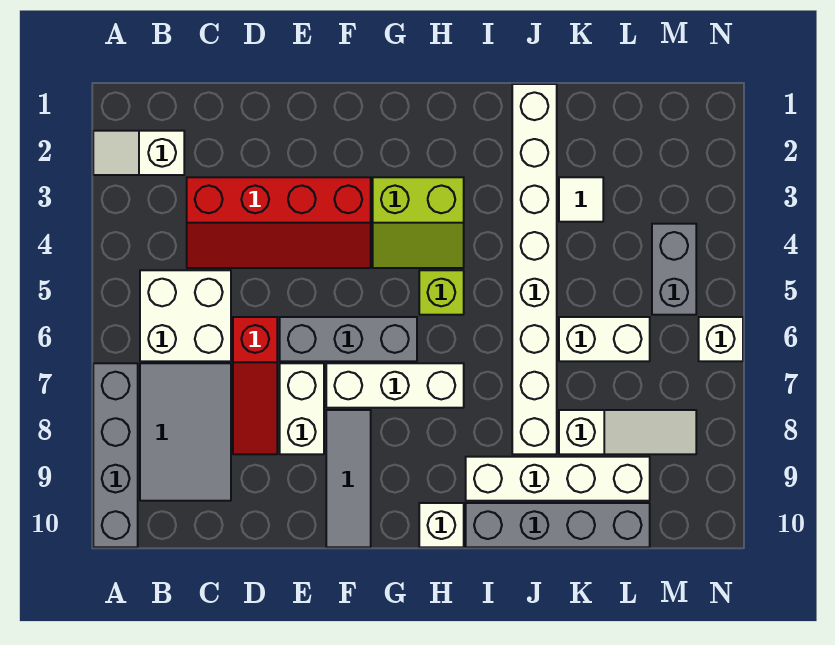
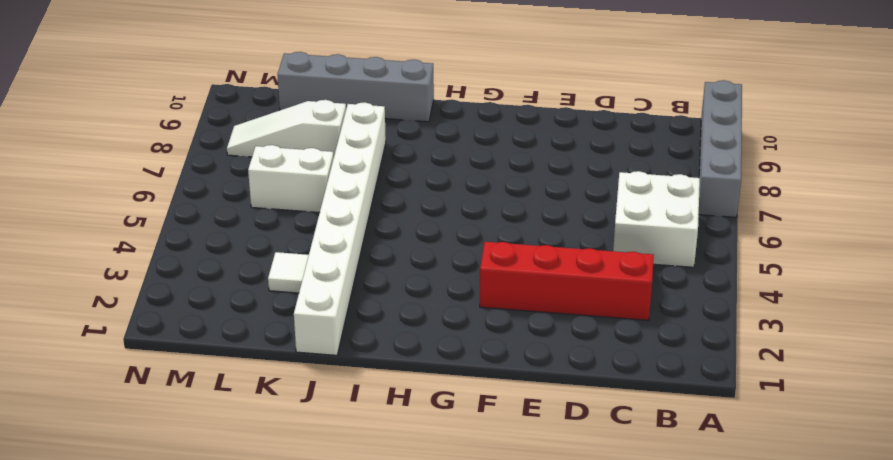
none -> white slope A2:B2 level 1 top B
none -> grey tile B7:C9 level 1
none -> red slope D6:D8 level 1 top 6

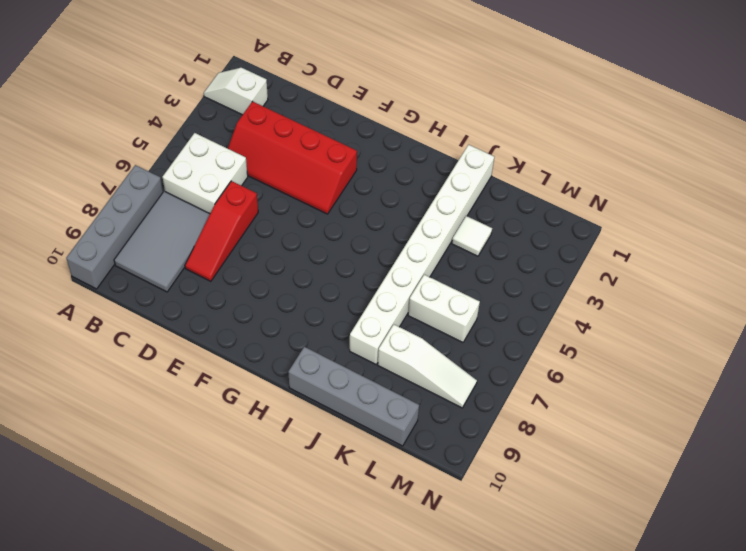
none -> grey brick E6:G6 level 1
none -> white brick E7:E8 level 1
none -> white brick F7:H7 level 1

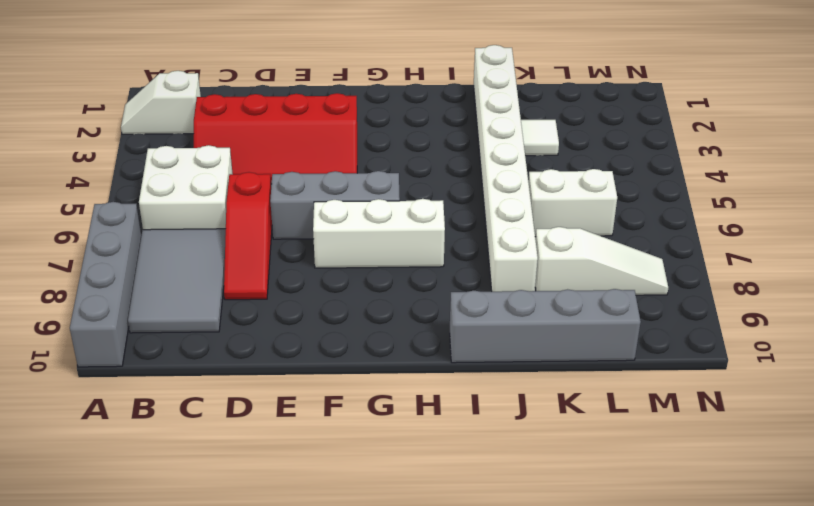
none -> white brick E7:E8 level 1
none -> grey tile F8:F10 level 1
none -> lime slope G3:H4 level 1 top 3

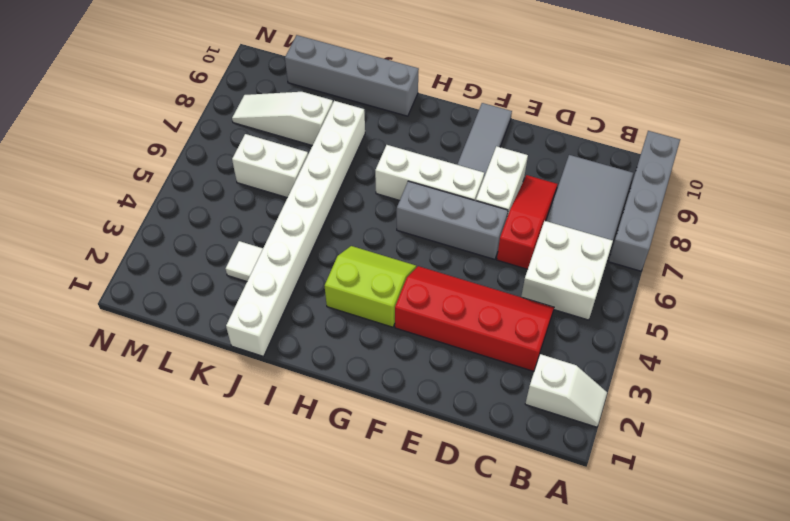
none -> lime brick H5 level 1
none -> white brick H10 level 1
none -> white brick I9:L9 level 1

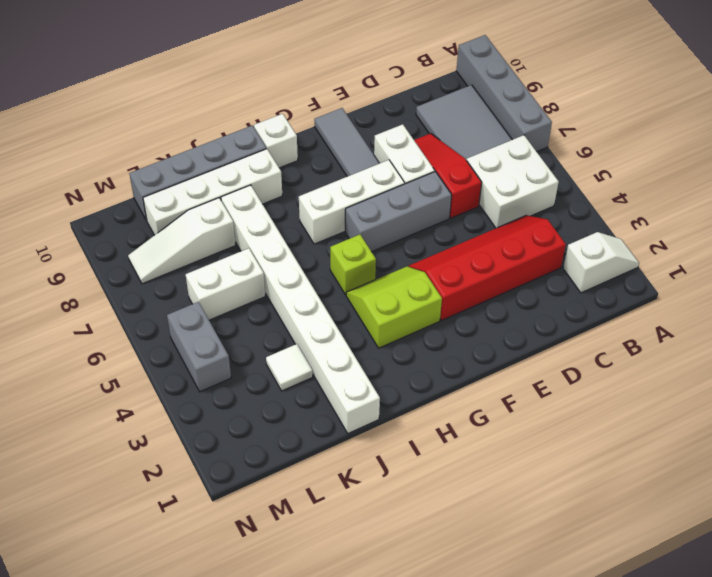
none -> white brick N6 level 1

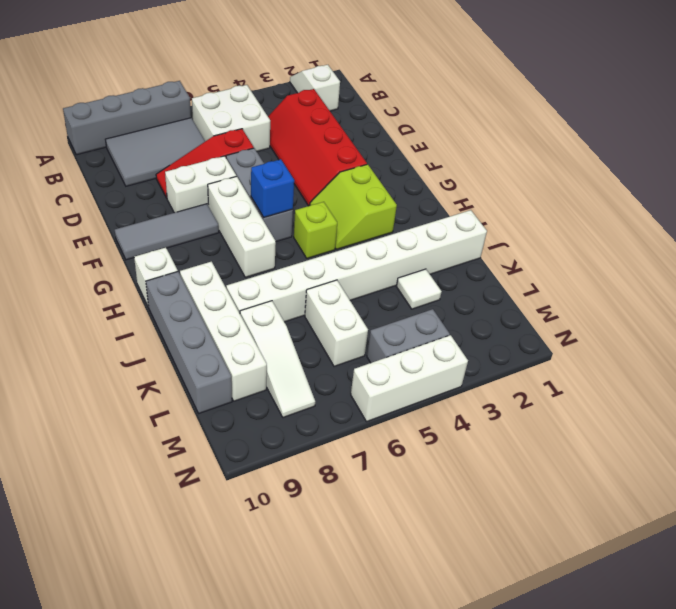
blue brick G6 level 2 -> none
white brick N4:N6 level 1 -> white brick N6 level 1

